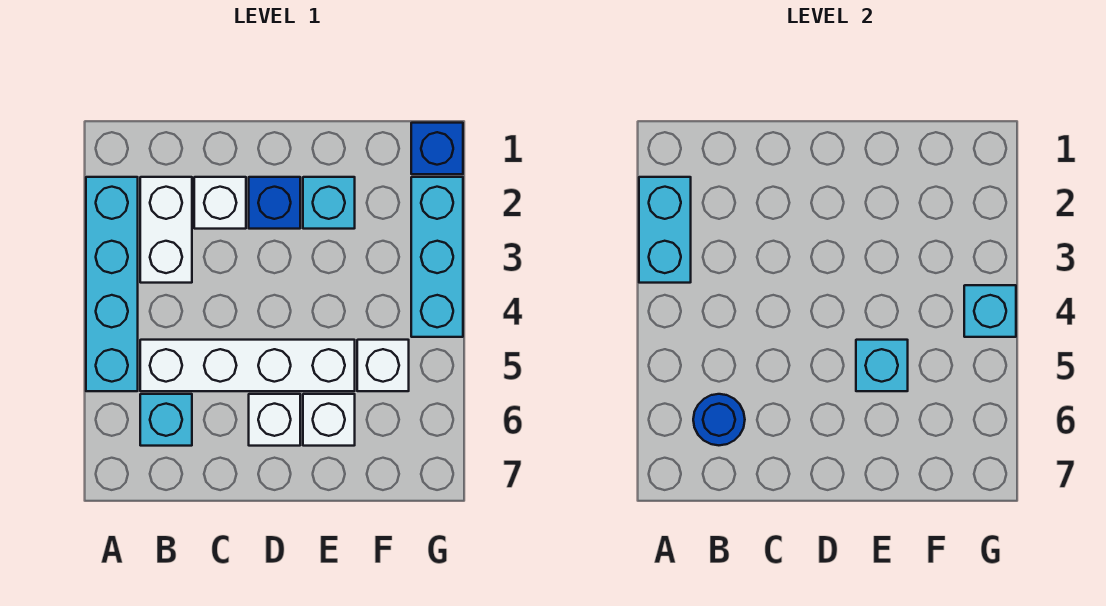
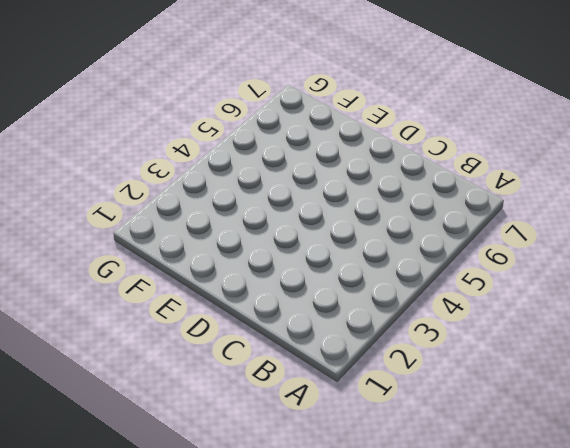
none -> cyan brick A2:A5 level 1
none -> white brick B2:B3 level 1
none -> white brick B5:E5 level 1

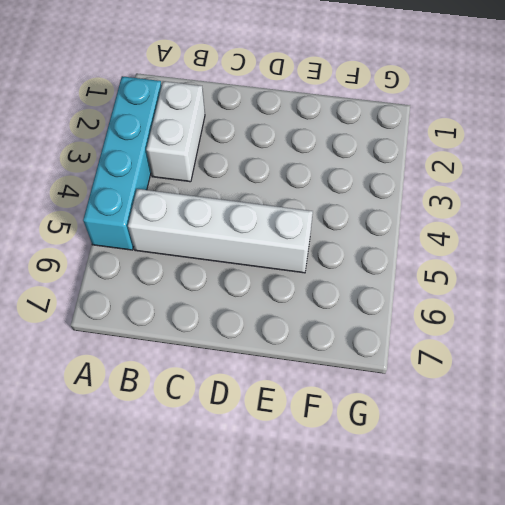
none -> cyan brick B6 level 1
none -> white brick C2 level 1
none -> blue brick D2 level 1

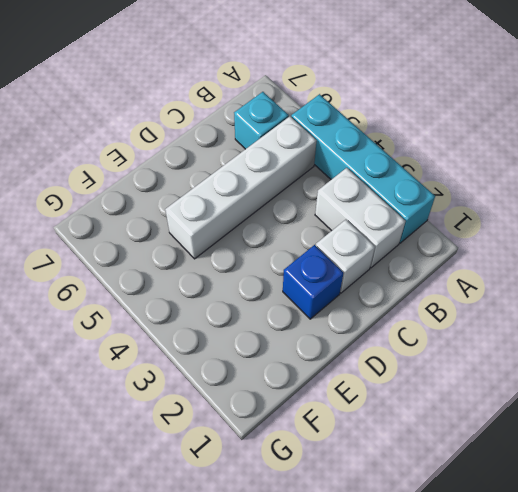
none -> white brick D6 level 1
none -> cyan brick E2 level 1
none -> white brick E6 level 1

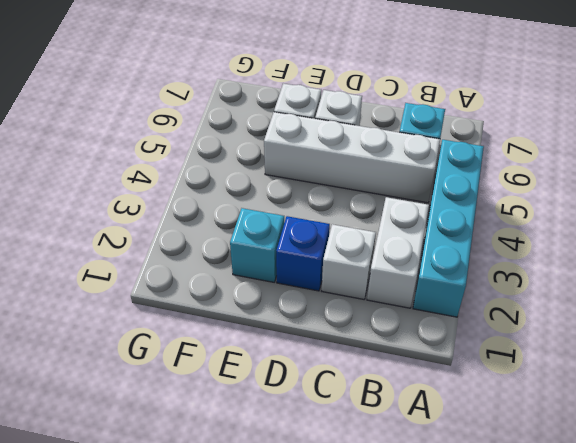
none -> white brick F5 level 1
none -> blue brick G1 level 1
none -> cyan brick G2:G4 level 1

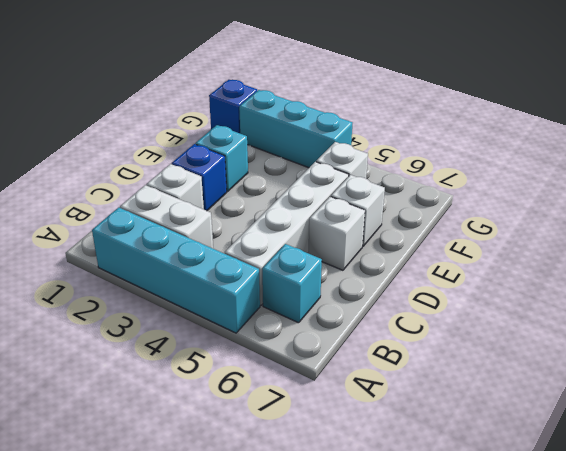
none -> cyan brick A2:A3 level 2
none -> blue round brick B6 level 2
none -> cyan brick E5 level 2

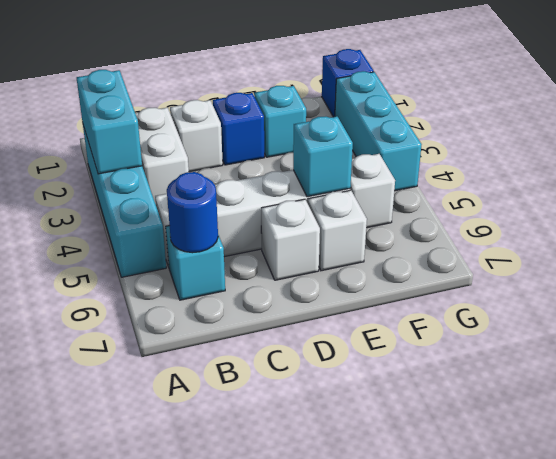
none -> cyan brick G4 level 2

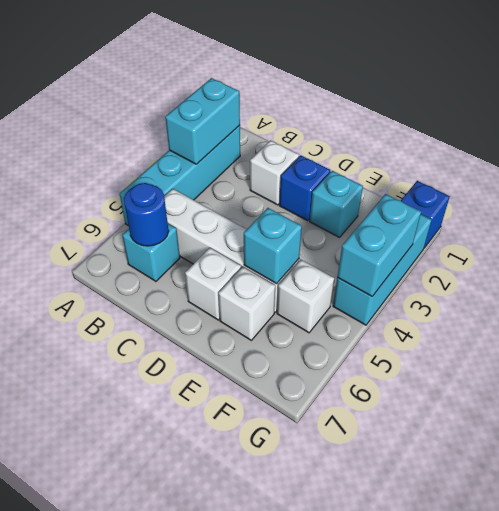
cyan brick G3:G4 level 2 -> cyan brick G4 level 2
none -> white brick B2:B3 level 1

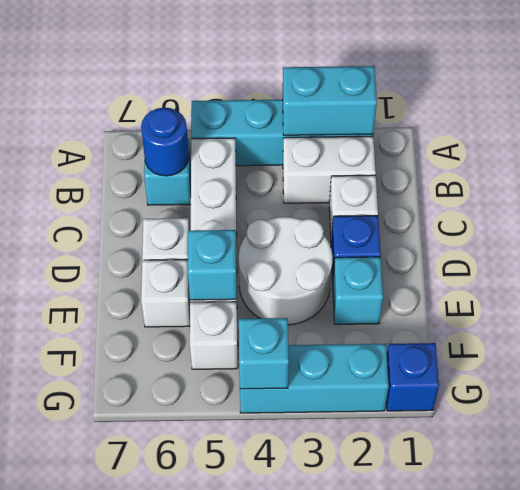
white round brick D3:E4 level 1 -> none

